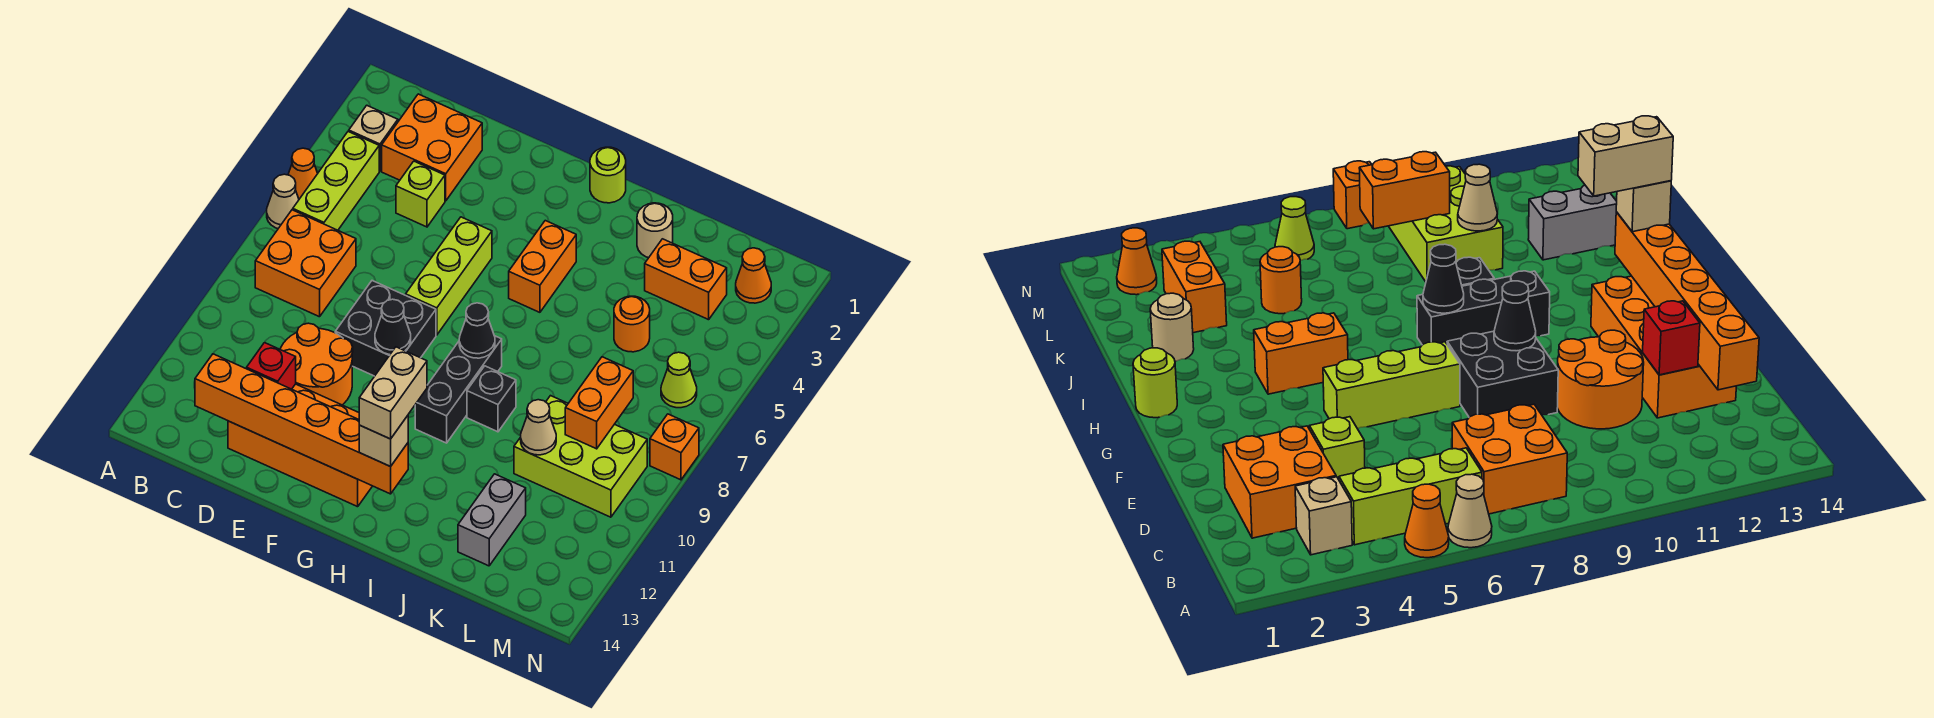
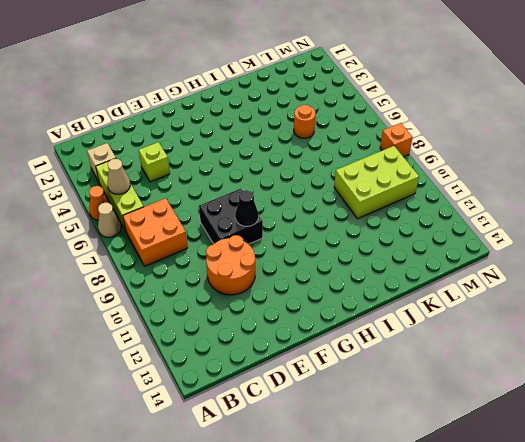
tan cone B5 level 2 -> tan cone K10 level 2
none -> orange brick C2:D3 level 1
none -> orange brick D12:G13 level 1
none -> lime brick F5:F7 level 1
none -> lime round brick H1 level 1

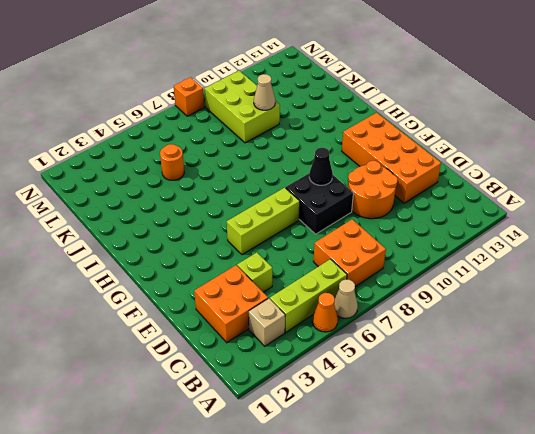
none -> lime round brick H1 level 1
none -> orange brick H4:H5 level 1
none -> black brick H8:H10 level 1
none -> black brick I9 level 1

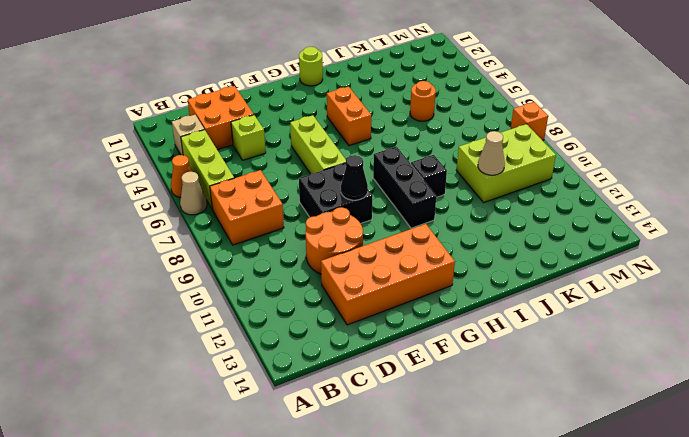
none -> tan round brick J2 level 1
none -> orange brick K3:L3 level 1
none -> grey brick K12:K13 level 1
none -> orange cone M2 level 1

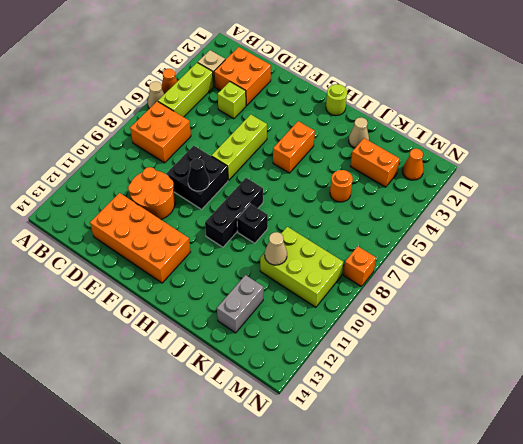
tan cone J2 level 1 -> tan round brick J2 level 1
none -> lime cone M6 level 1
none -> orange brick C13:H13 level 2
none -> red brick D12 level 2
none -> black cone H8 level 2

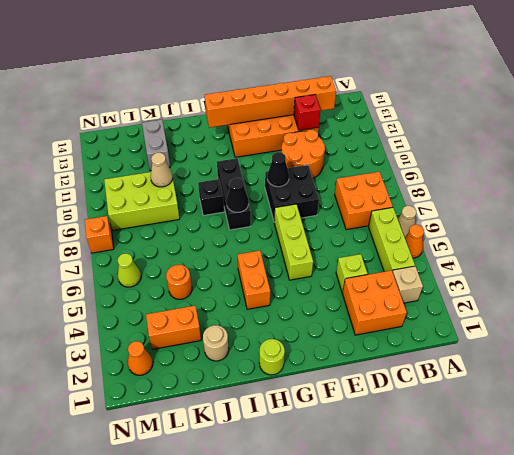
none -> orange brick L8:L9 level 2
none -> tan brick H13 level 3
none -> tan brick H12:H13 level 4

